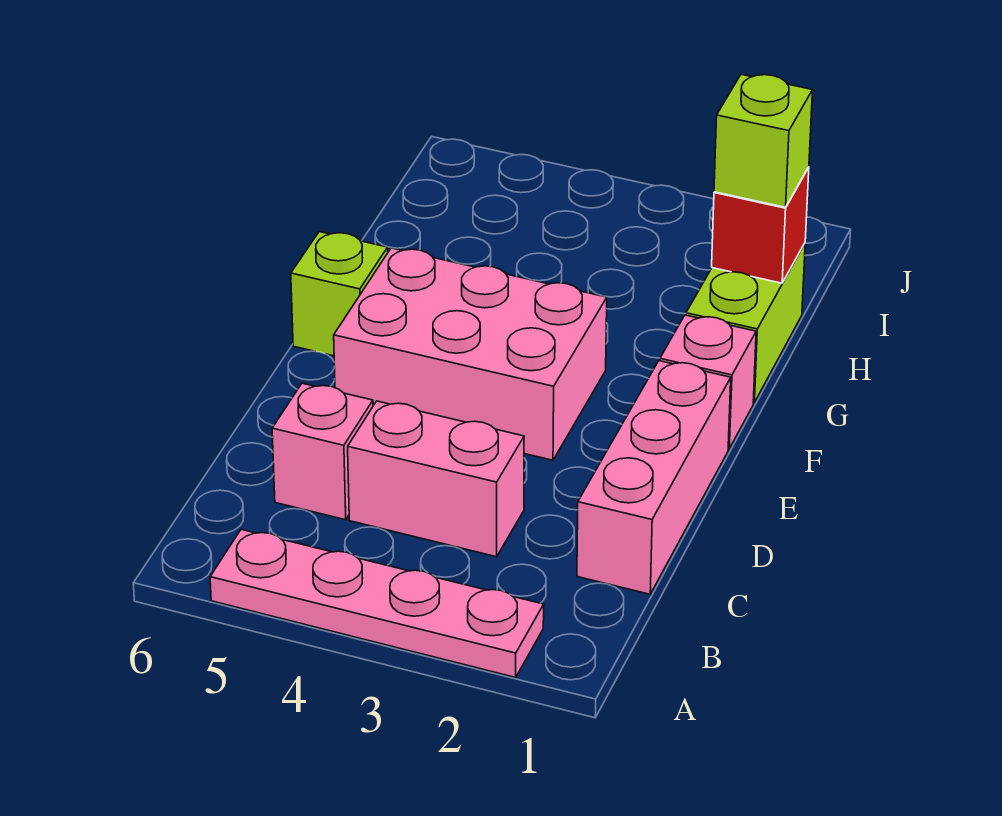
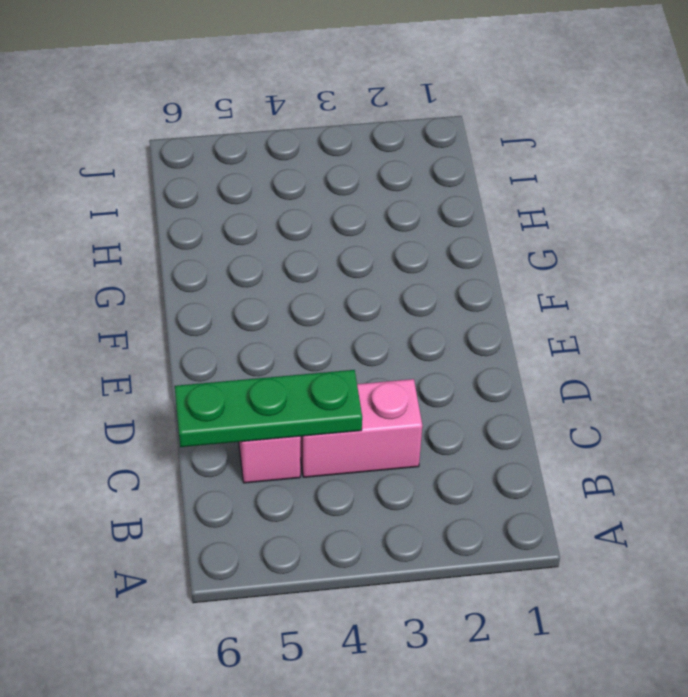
green plate C4:C6 level 2 -> none
none -> pink plate A2:A5 level 1
none -> pink brick C1:E1 level 1

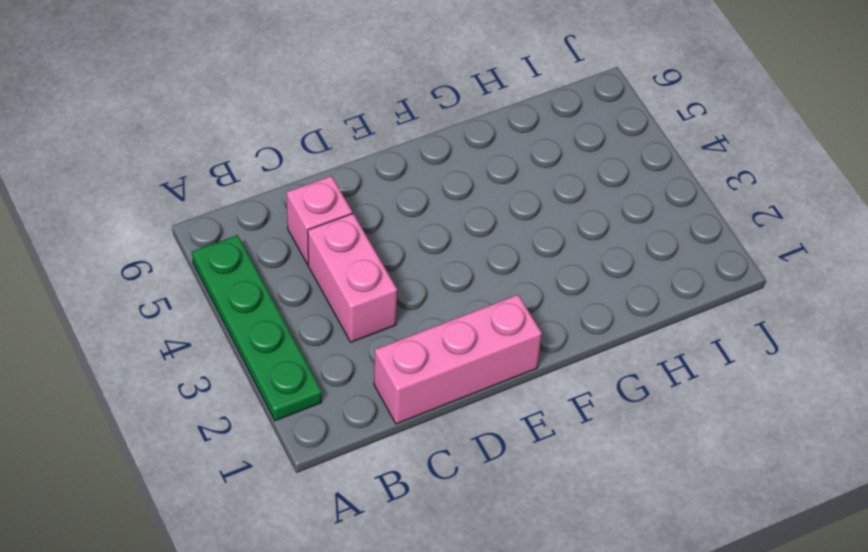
green plate A2:A5 level 1 -> pink plate A2:A5 level 1
none -> pink brick E3:F5 level 1
none -> pink brick F1 level 1

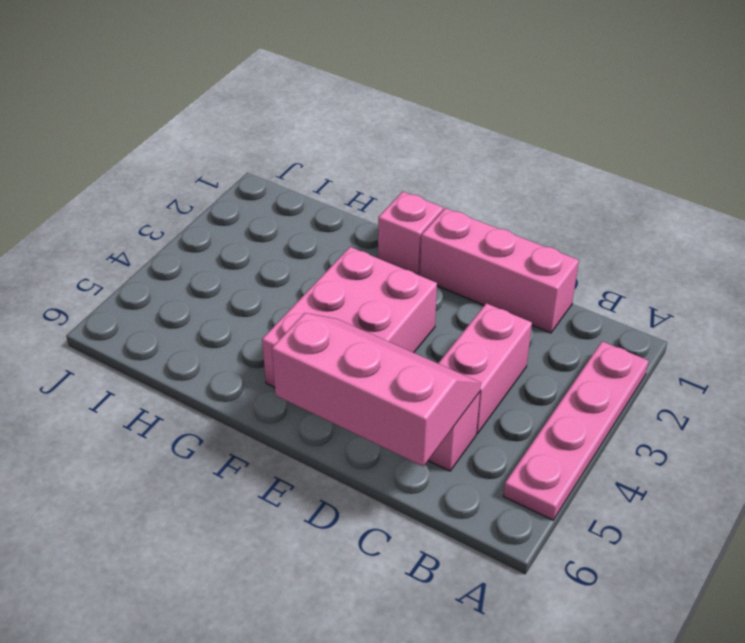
pink slope C5:E6 level 2 top 6 -> none
none -> lime brick F6 level 1
none -> lime brick G1:H1 level 1

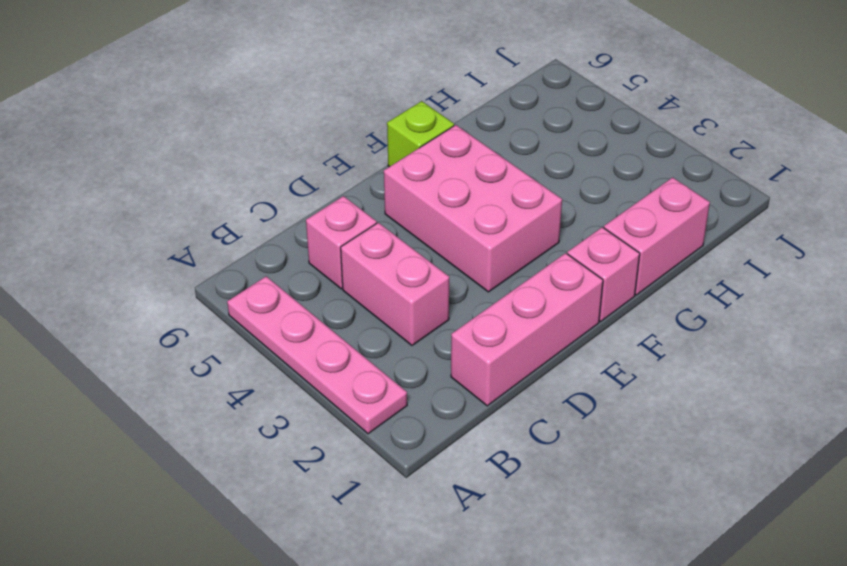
pink brick G1:H1 level 1 -> lime brick G1:H1 level 1
none -> red brick H1 level 2
none -> lime brick H1 level 3

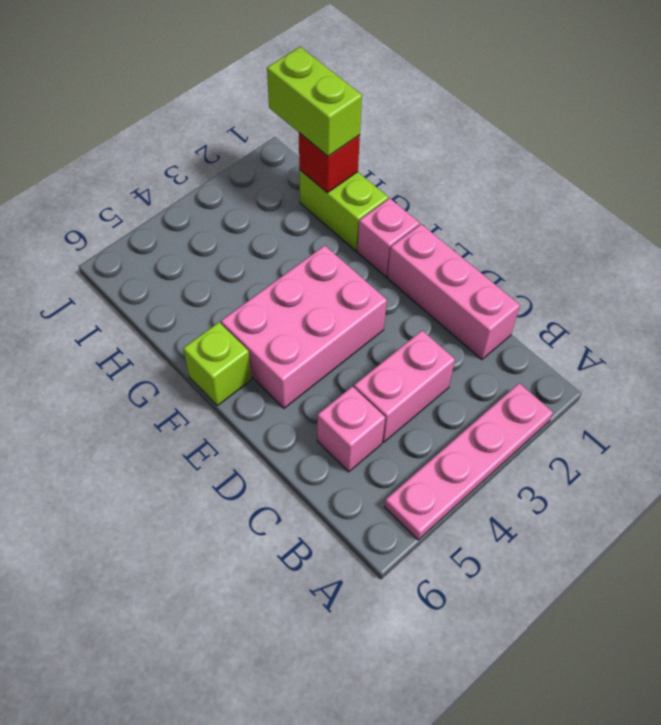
lime brick H1:I1 level 3 -> lime brick H1 level 3

